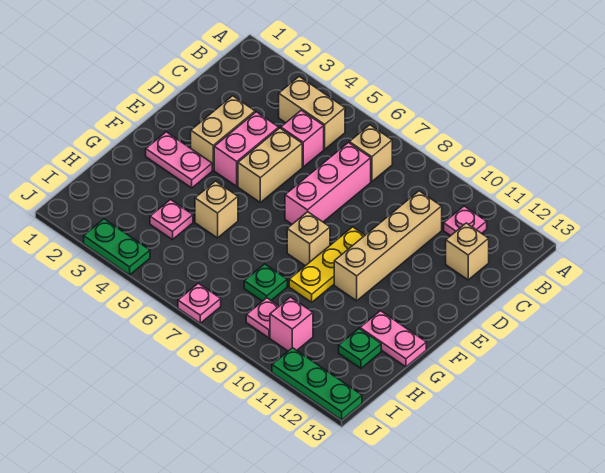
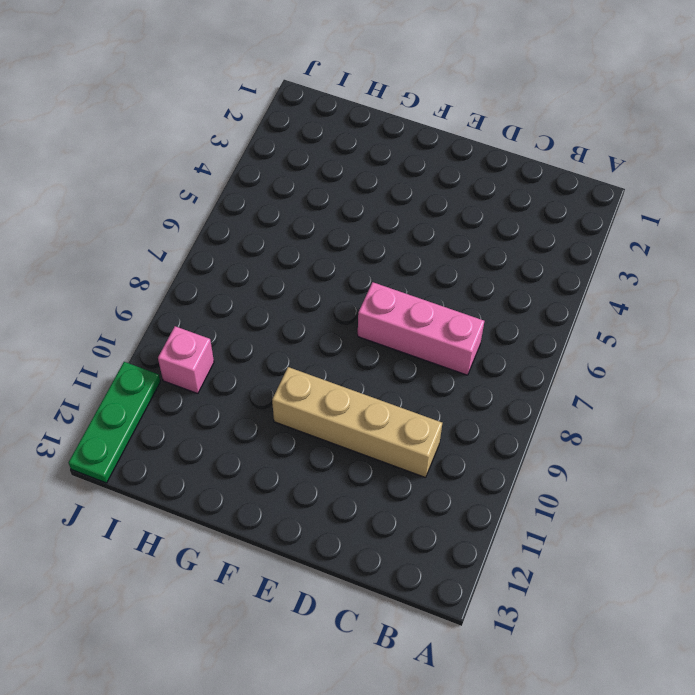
none -> tan brick B4:B5 level 1
none -> tan brick B7 level 1
none -> pink plate B11 level 1

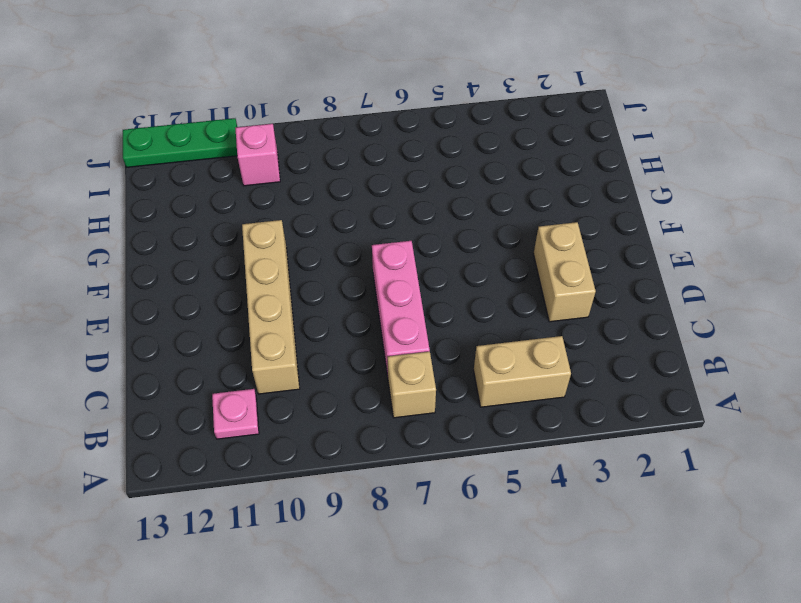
none -> pink brick C5 level 1
none -> tan brick C12 level 1
none -> pink brick D4:E4 level 1

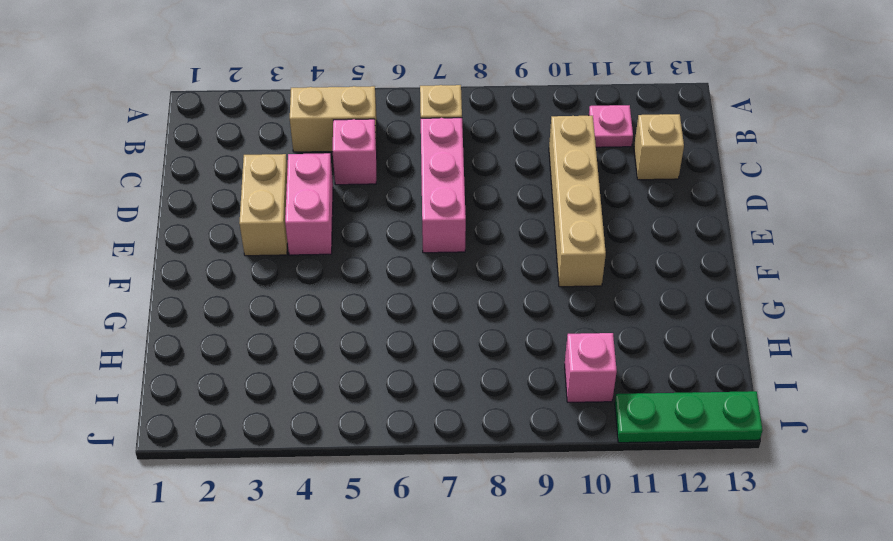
none -> tan brick D5:E5 level 1
none -> yellow plate E9:G9 level 1
none -> pink plate F2:F3 level 1

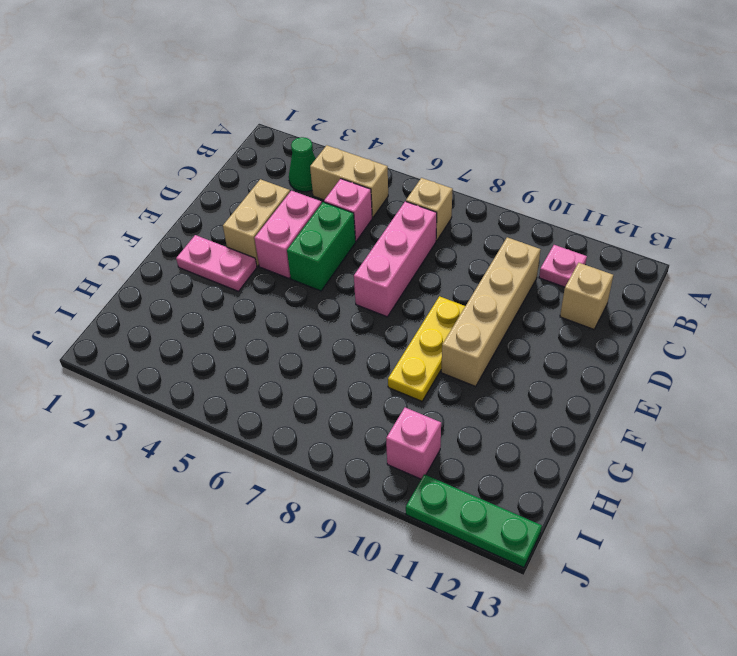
green cone B3 level 1 -> none
green brick D5:E5 level 1 -> tan brick D5:E5 level 1
none -> tan brick F8 level 1
none -> tan brick G5 level 1
none -> pink plate G12:G13 level 1

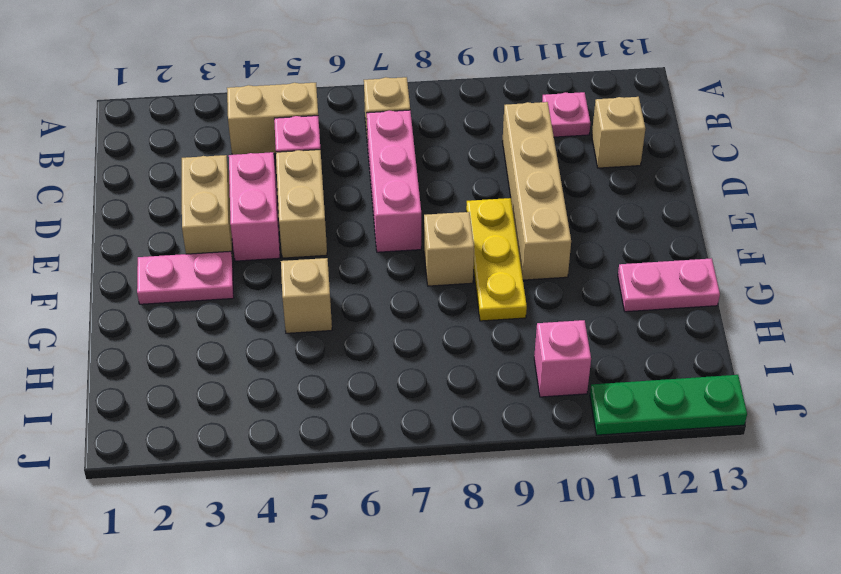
none -> pink plate H4 level 1
none -> green plate H8 level 1
none -> green plate H12 level 1

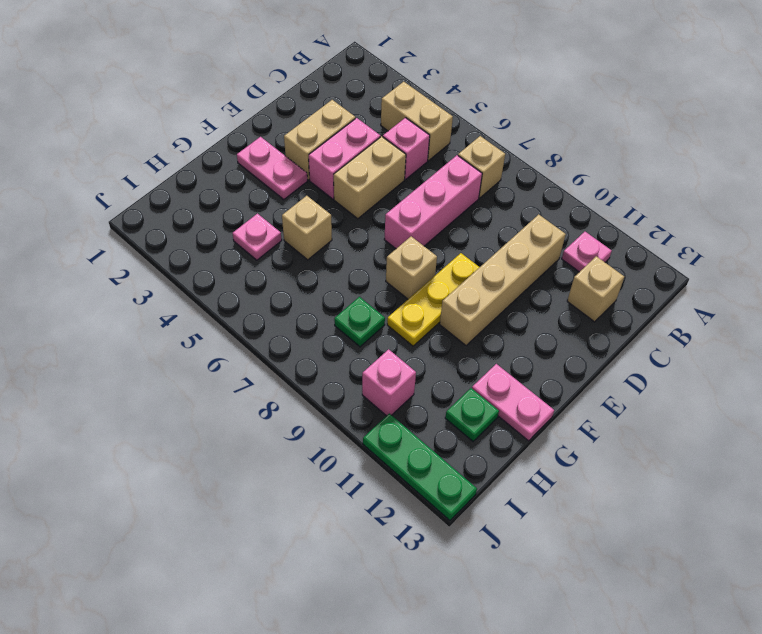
none -> pink plate I9 level 1
none -> green plate J3:J4 level 1
none -> pink plate J7 level 1

